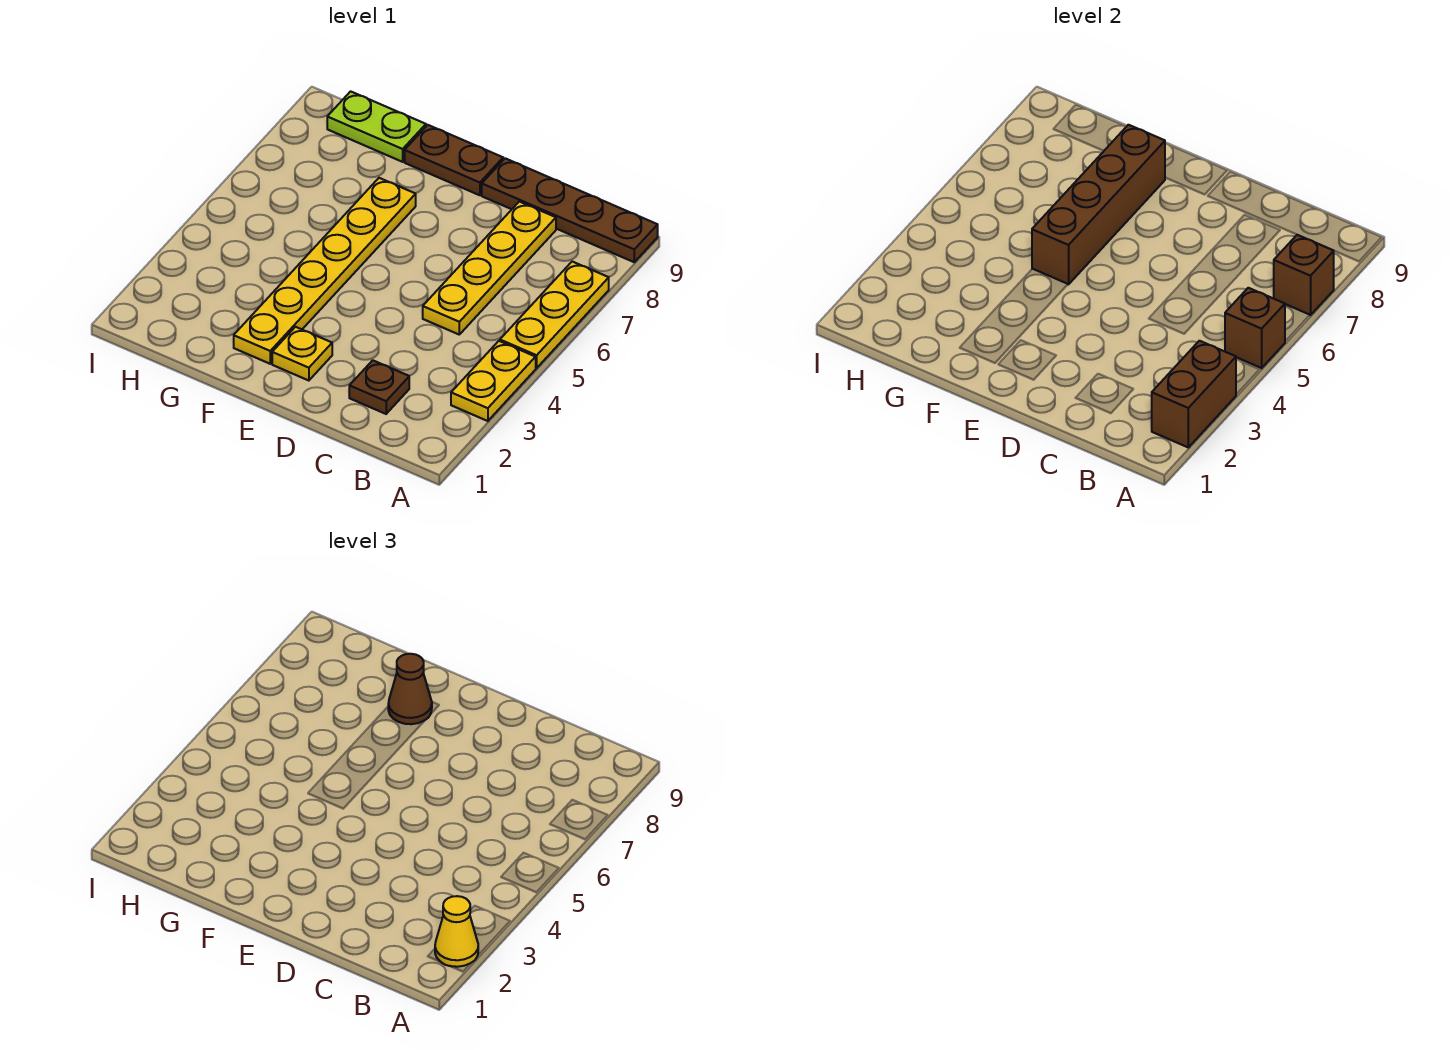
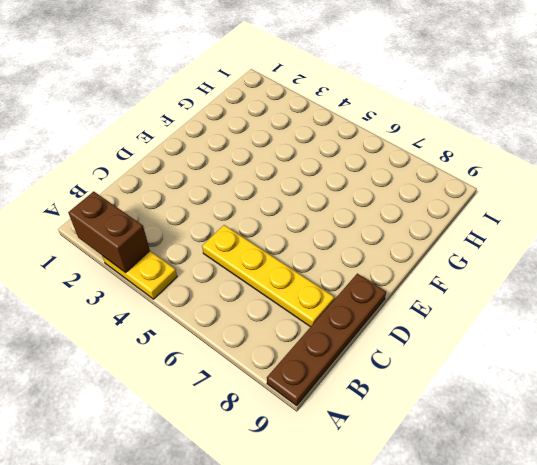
none -> yellow plate A5:A7 level 1
none -> brown plate C2 level 1
none -> yellow plate E2 level 1

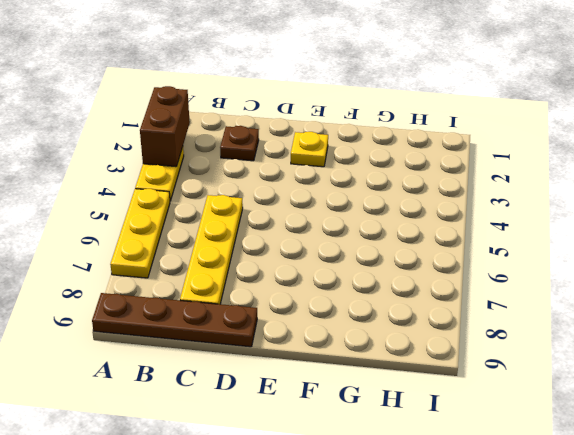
none -> brown plate E9:F9 level 1
none -> yellow plate F2:F7 level 1
none -> lime plate G9:H9 level 1

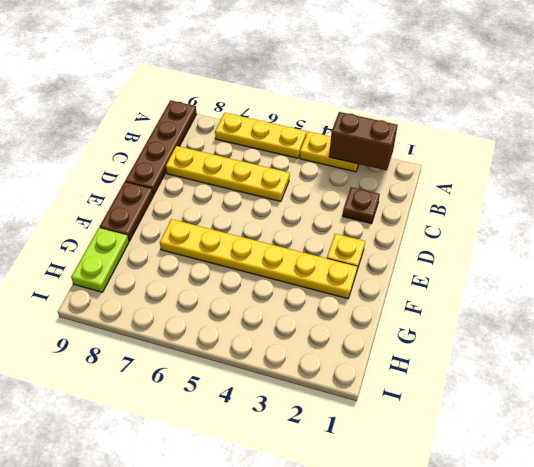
none -> brown brick A5 level 2
none -> brown brick A7 level 2
none -> brown brick F5:F8 level 2

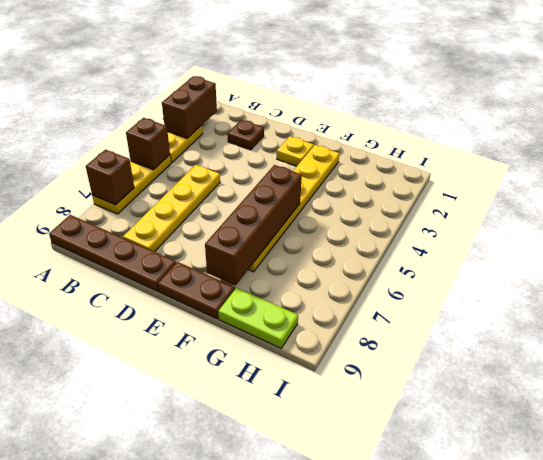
none -> yellow cone A2 level 3
none -> brown cone F8 level 3

